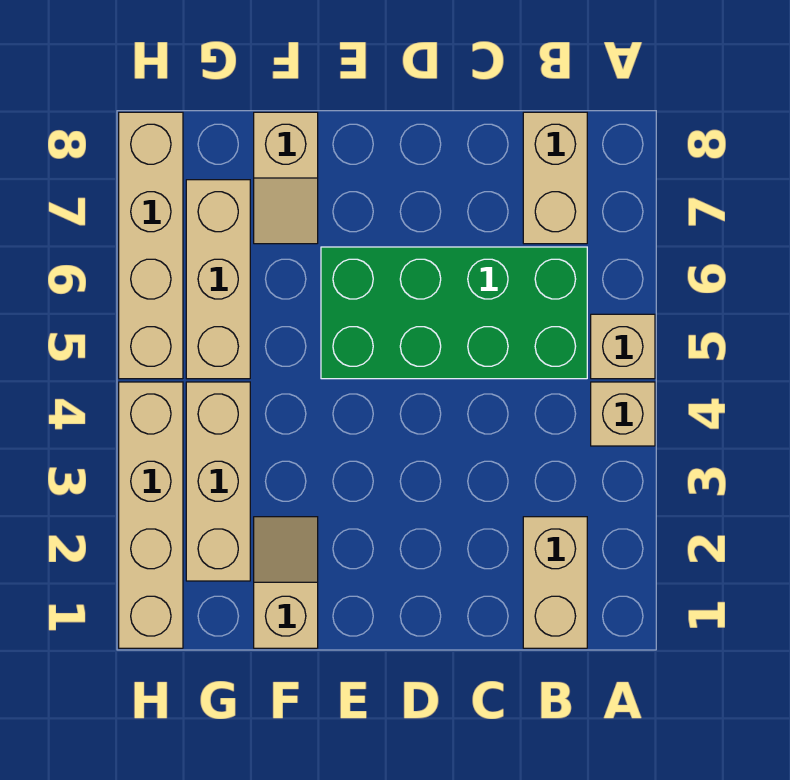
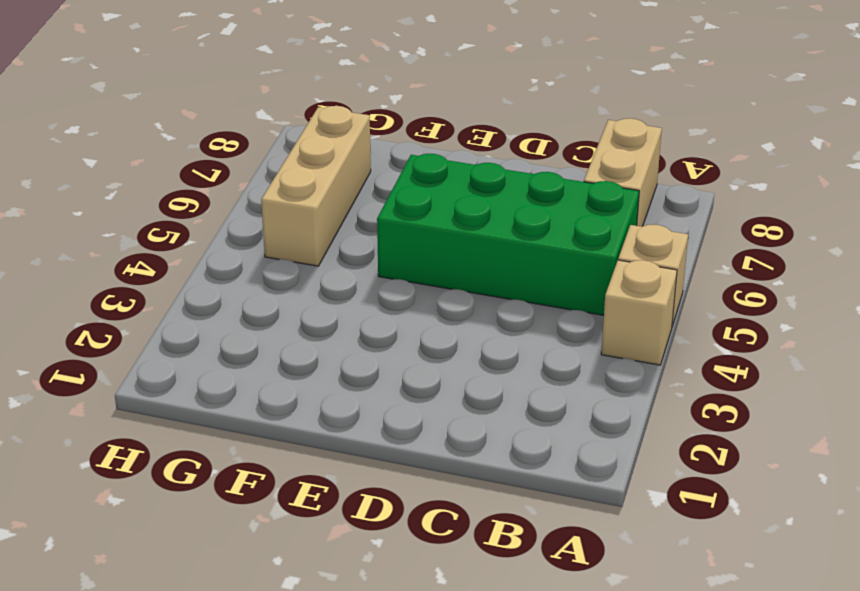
none -> tan brick B1:B2 level 1
none -> tan slope F1:F2 level 1 top 1

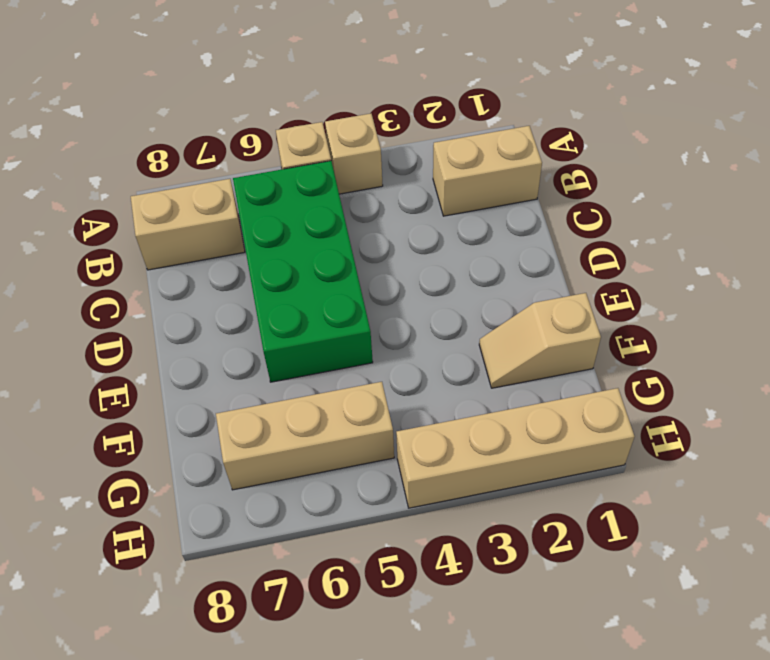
none -> tan slope F7:F8 level 1 top 8
none -> tan brick G2:G4 level 1

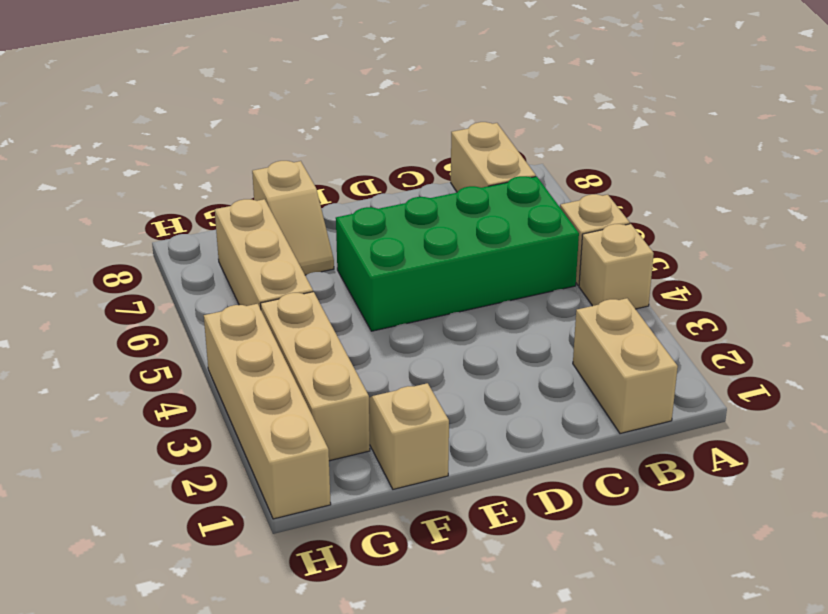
none -> tan brick H5:H8 level 1

